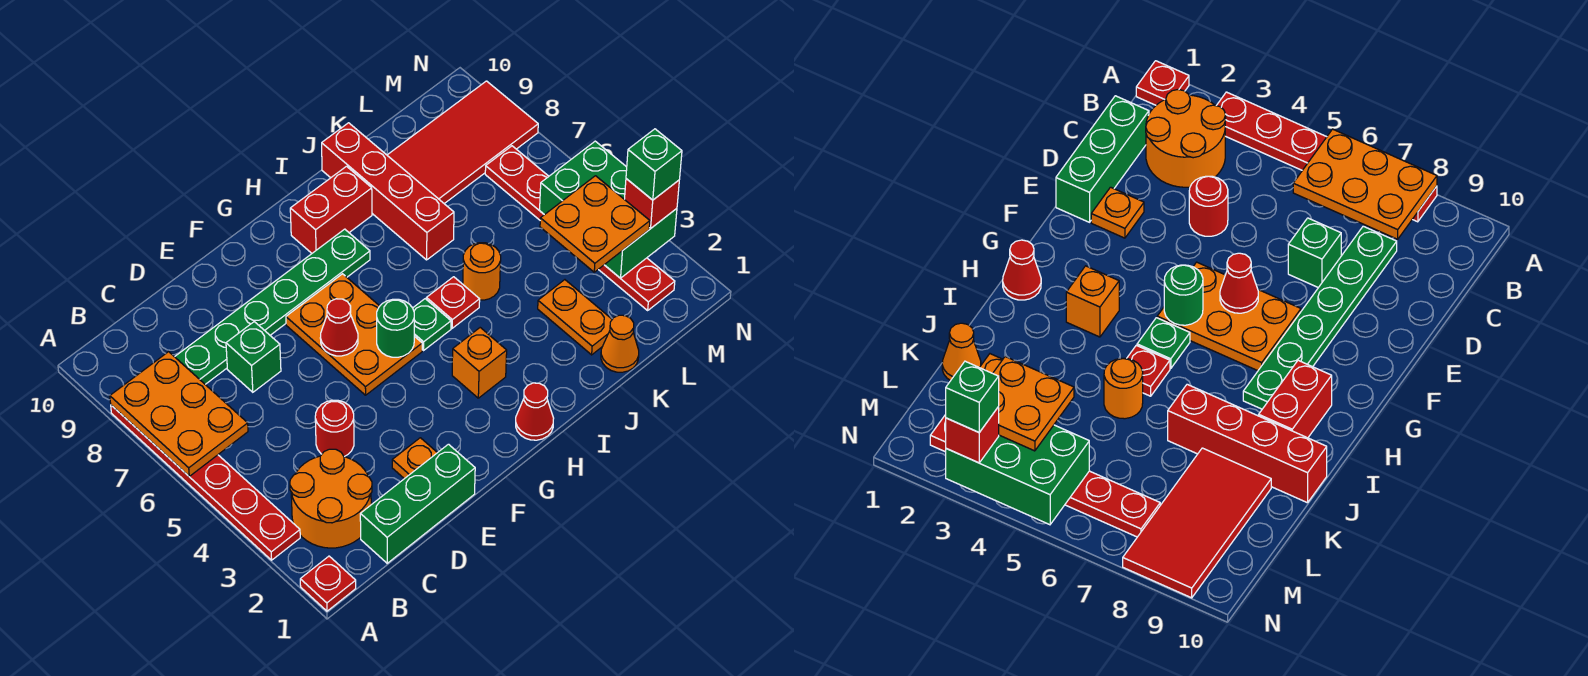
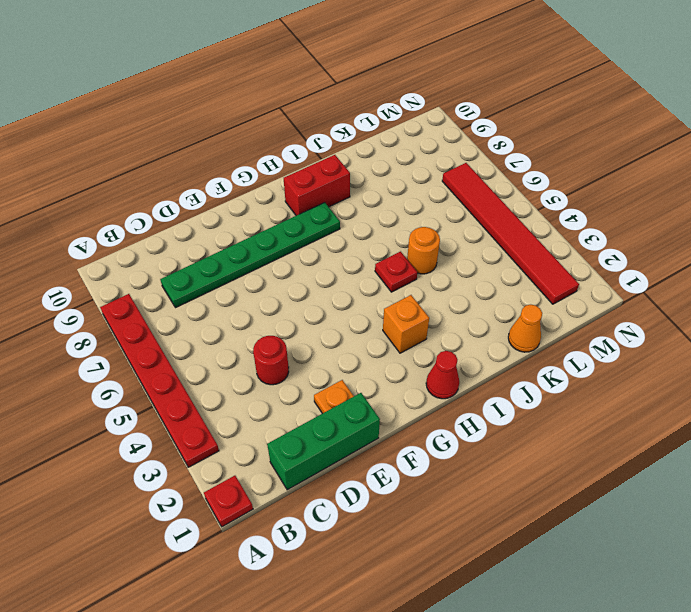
red tile M2:M7 level 1 -> red plate M2:M7 level 1
none -> orange round brick B2:C3 level 1
none -> green brick D7 level 1
none -> orange plate F5:G7 level 1

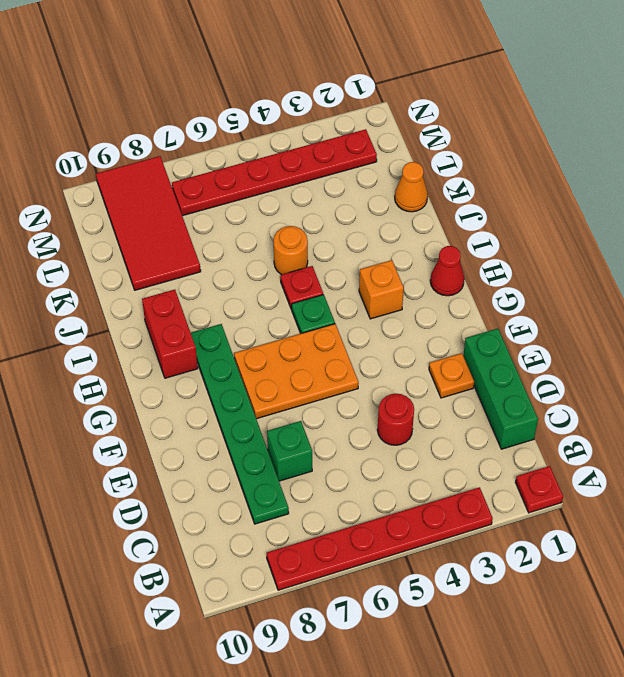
none -> orange round brick B2:C3 level 1
none -> red brick J7:J10 level 1
none -> orange plate K2:K3 level 1

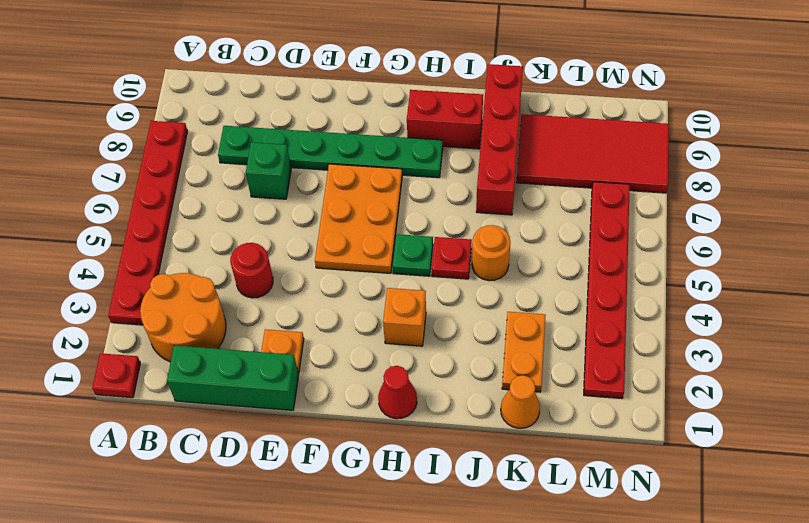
none -> orange plate A6:B8 level 2
none -> red cone F6 level 2
none -> green round brick G5 level 2

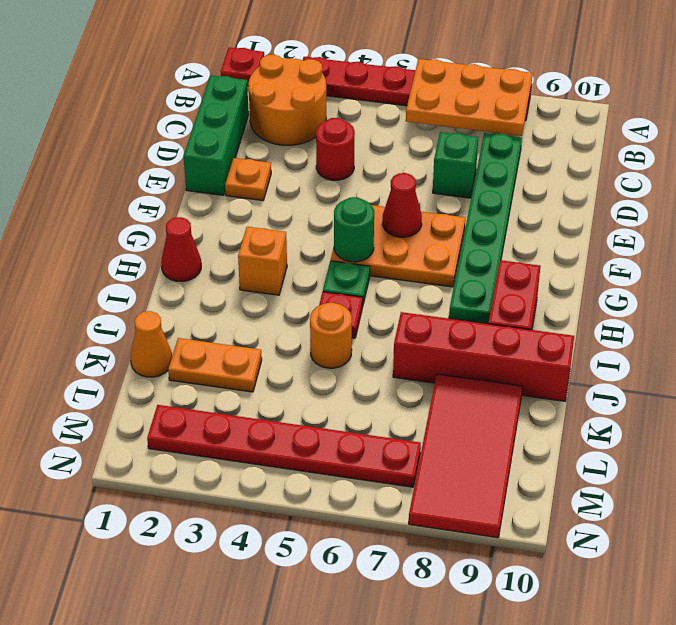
none -> green brick M3:N5 level 2
none -> orange plate L3:M4 level 3
none -> red brick N3 level 3

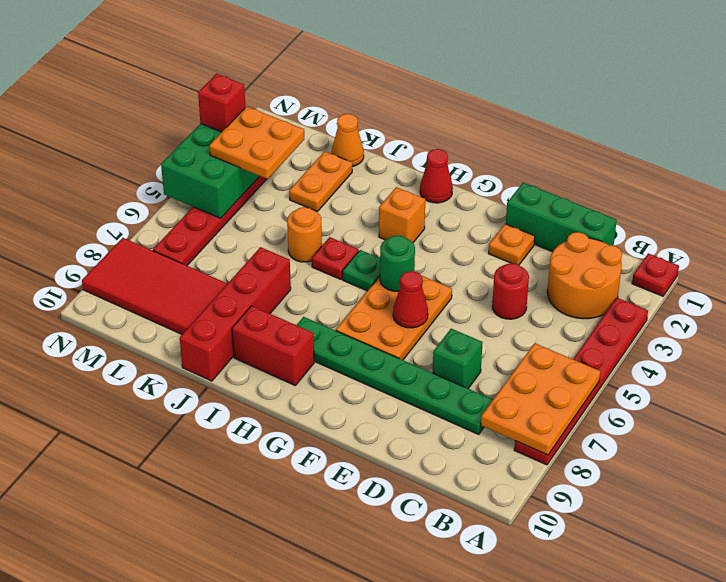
none -> green brick N3 level 4

